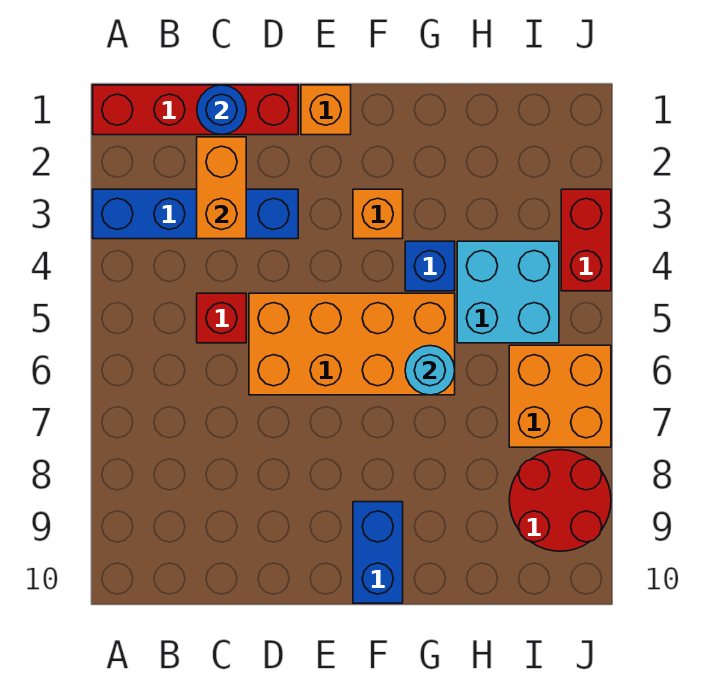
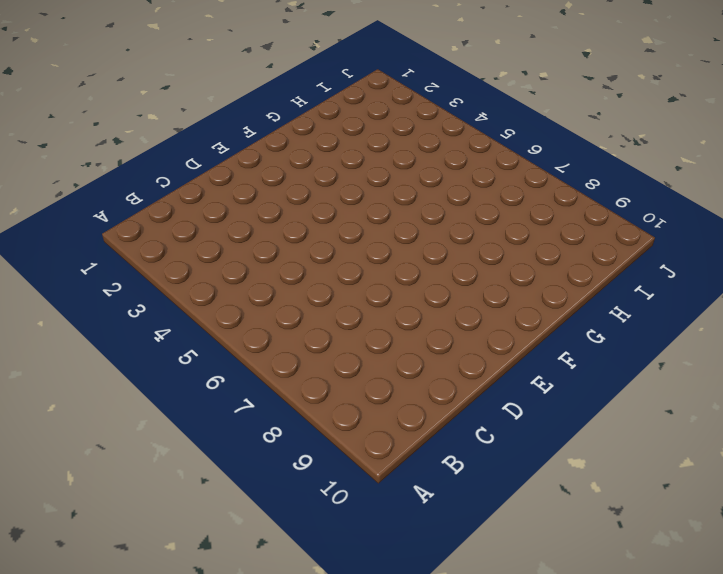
none -> red brick A1:D1 level 1
none -> blue brick A3:D3 level 1
none -> red brick C5 level 1

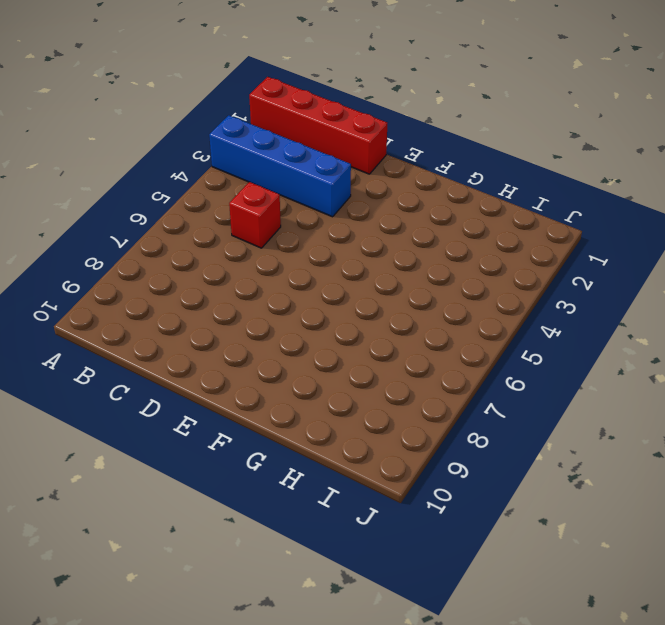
none -> orange brick D5:G6 level 1
none -> orange brick E1 level 1
none -> orange brick F3 level 1

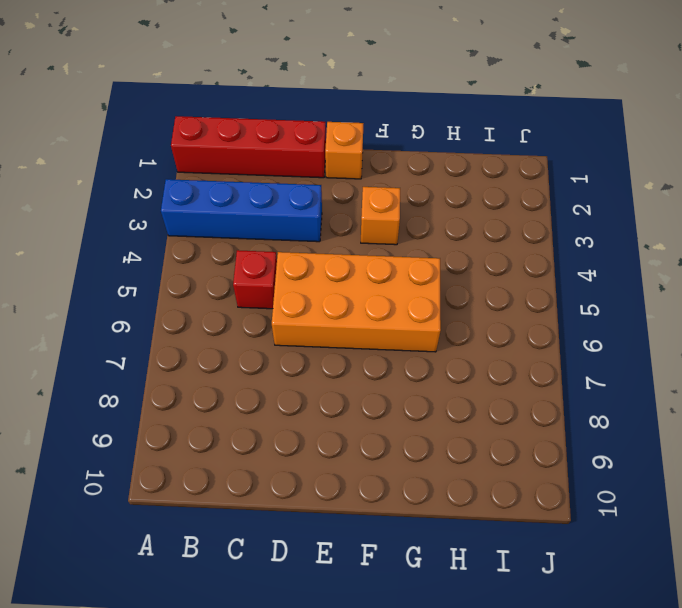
none -> blue brick F9:F10 level 1
none -> blue brick G4 level 1
none -> cyan brick H4:I5 level 1

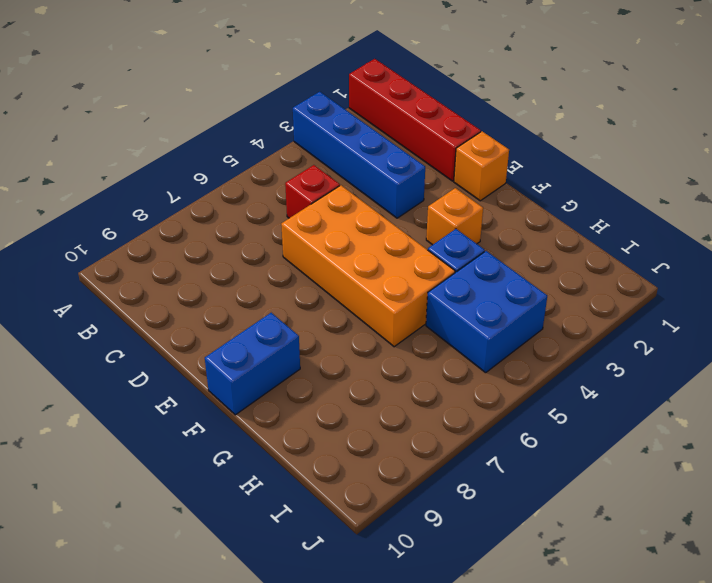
blue brick H4:I5 level 1 -> cyan brick H4:I5 level 1
none -> orange brick I6:J7 level 1
none -> red round brick I8:J9 level 1
none -> red brick J3:J4 level 1

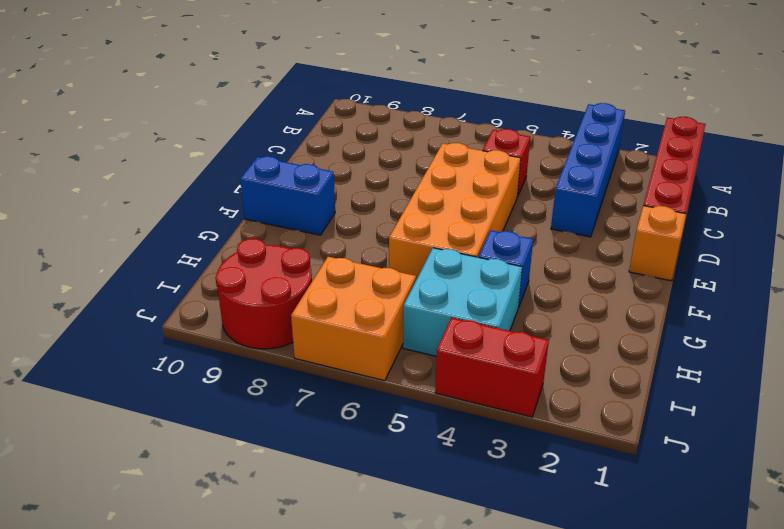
none -> orange brick F3 level 1
none -> blue round brick C1 level 2
none -> orange brick C2:C3 level 2

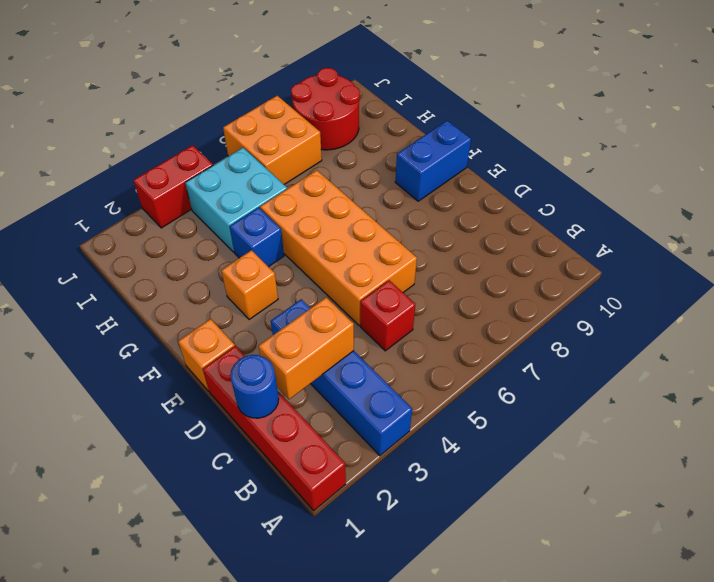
none -> cyan round brick G6 level 2

